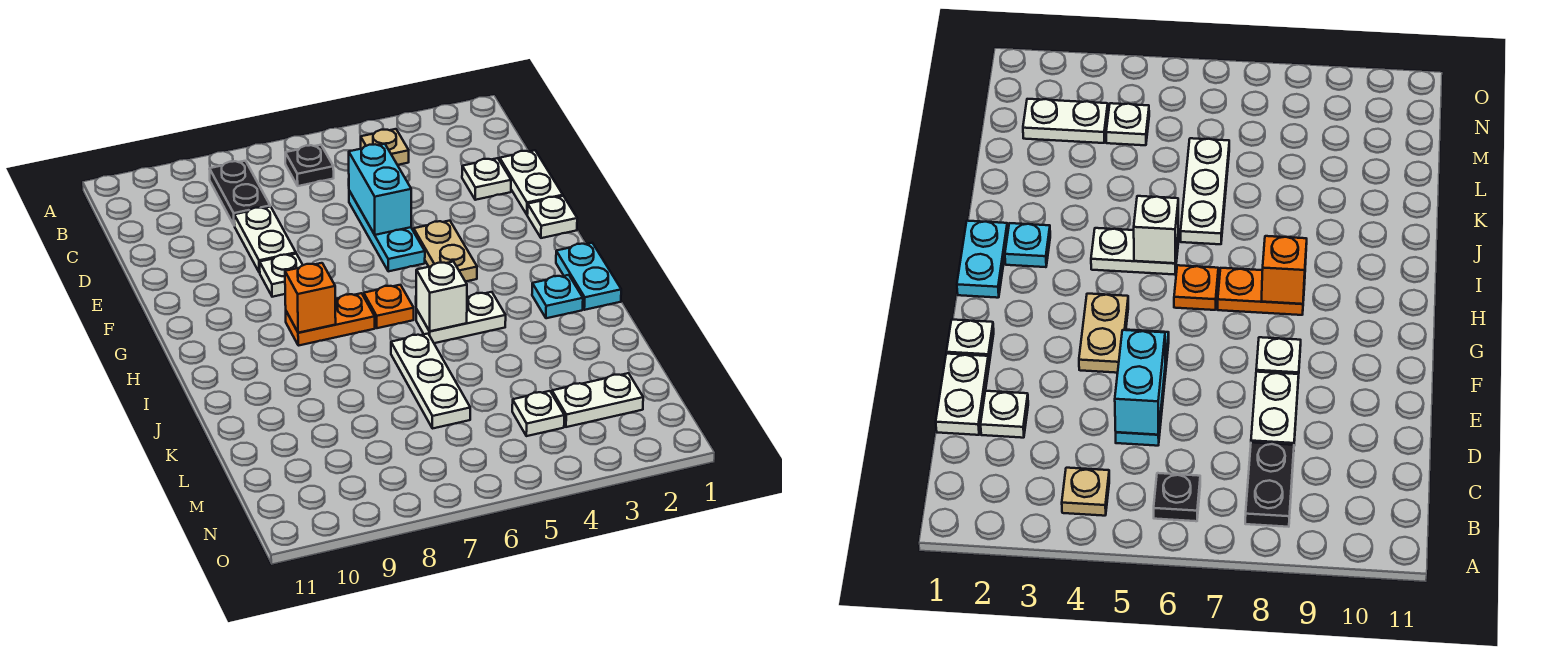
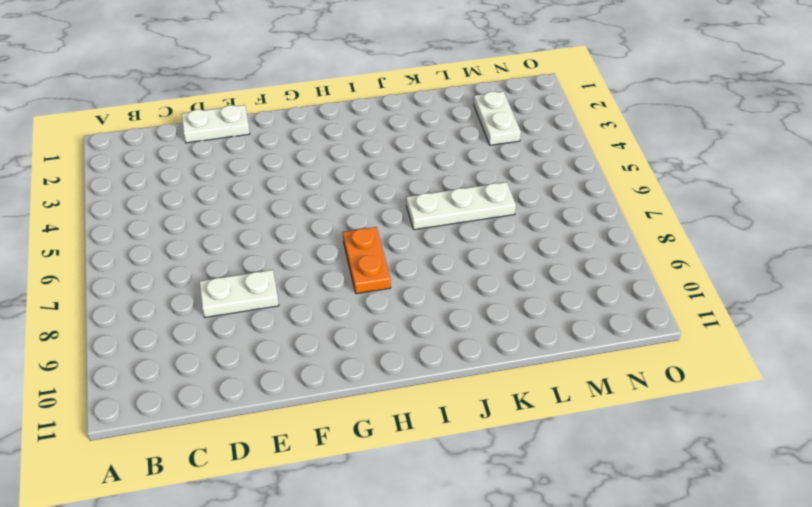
none -> tan plate B4 level 1
none -> black plate B6 level 1
none -> black plate B8:C8 level 1

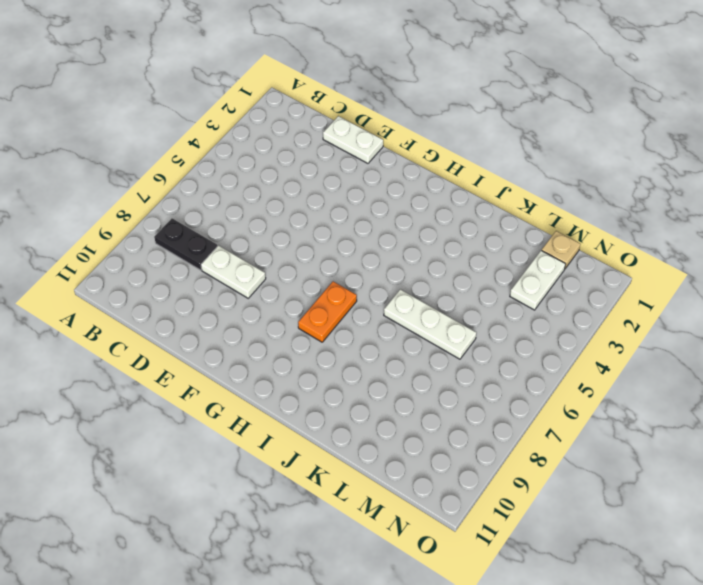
tan plate M1 level 1 -> tan plate B4 level 1
none -> black plate B6 level 1
none -> white plate D2 level 1
none -> cyan plate D5:F5 level 1

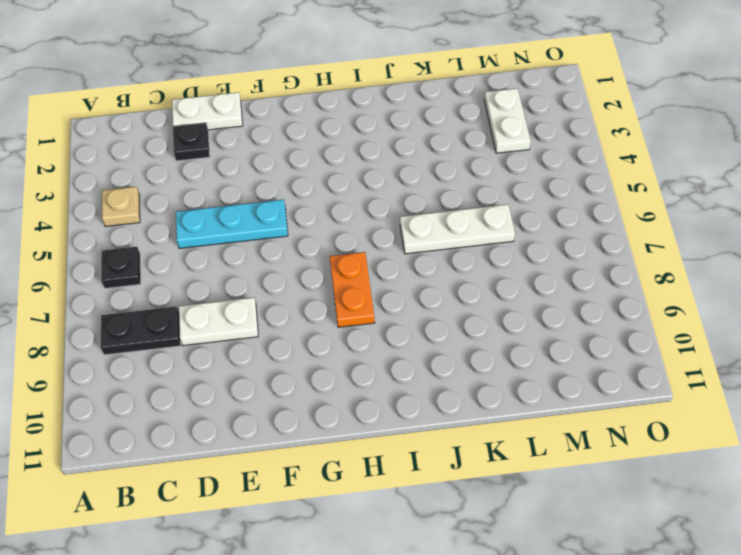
black plate D2 level 1 -> white plate D2 level 1
none -> white plate F1 level 1
none -> tan plate F4:G4 level 1
none -> white plate F8 level 1

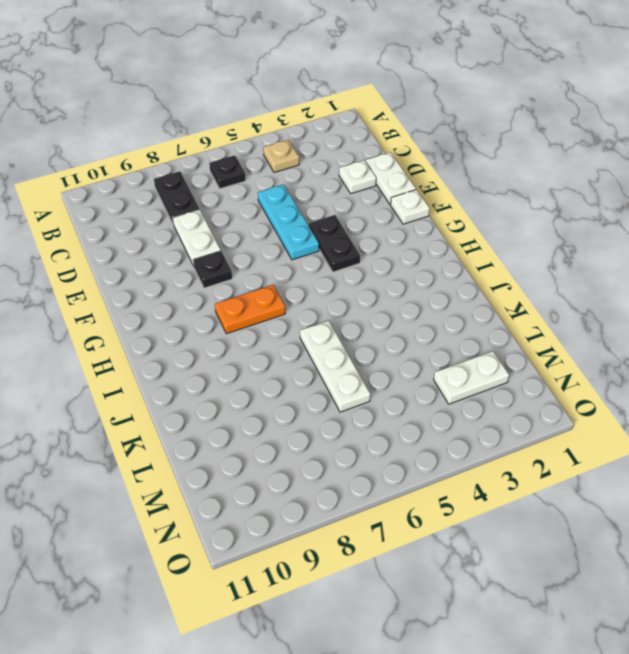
black plate F4:G4 level 1 -> tan plate F4:G4 level 1
black plate F8 level 1 -> white plate F8 level 1
none -> cyan plate H1:I1 level 1
none -> orange plate H6 level 1
none -> cyan plate I2 level 1

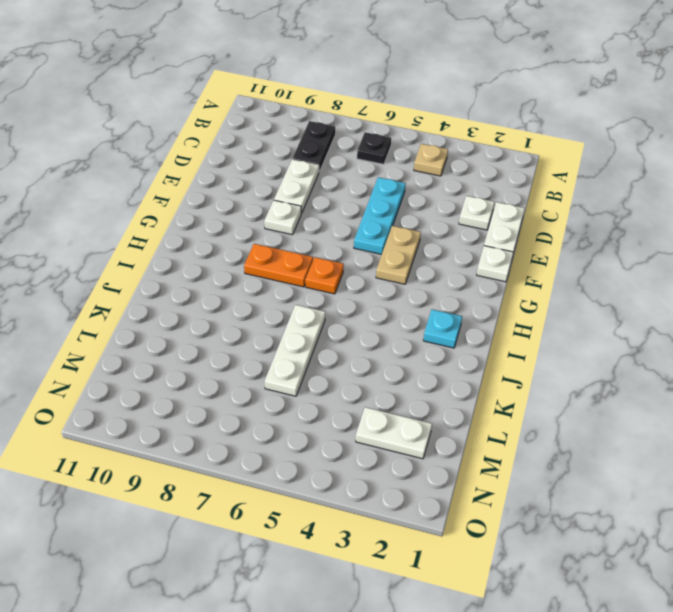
none -> cyan plate H1:I1 level 1
none -> white plate I4:I5 level 1
none -> white plate M4 level 1

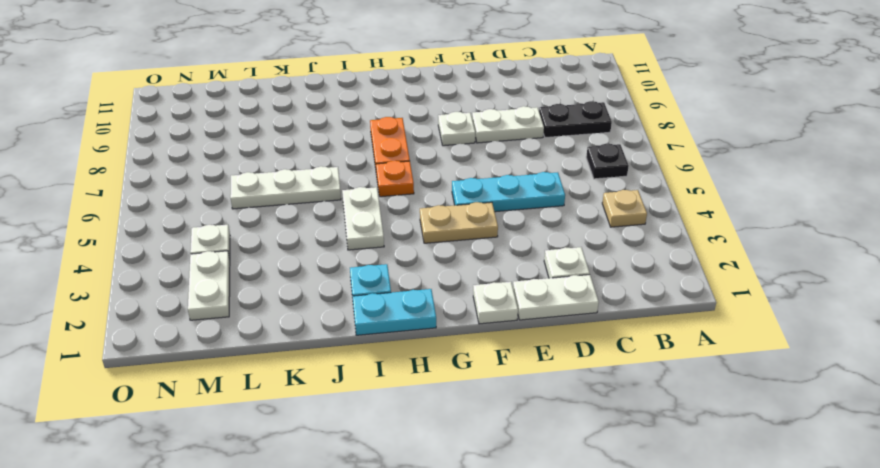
none -> cyan brick D5:E5 level 2
none -> orange brick H8 level 2
none -> white brick I5 level 2

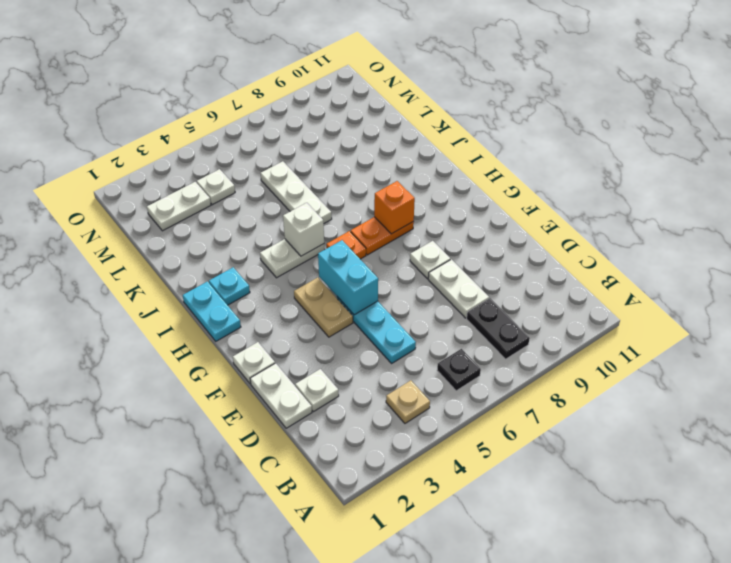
cyan brick F5:G5 level 2 -> cyan brick D5:E5 level 2

